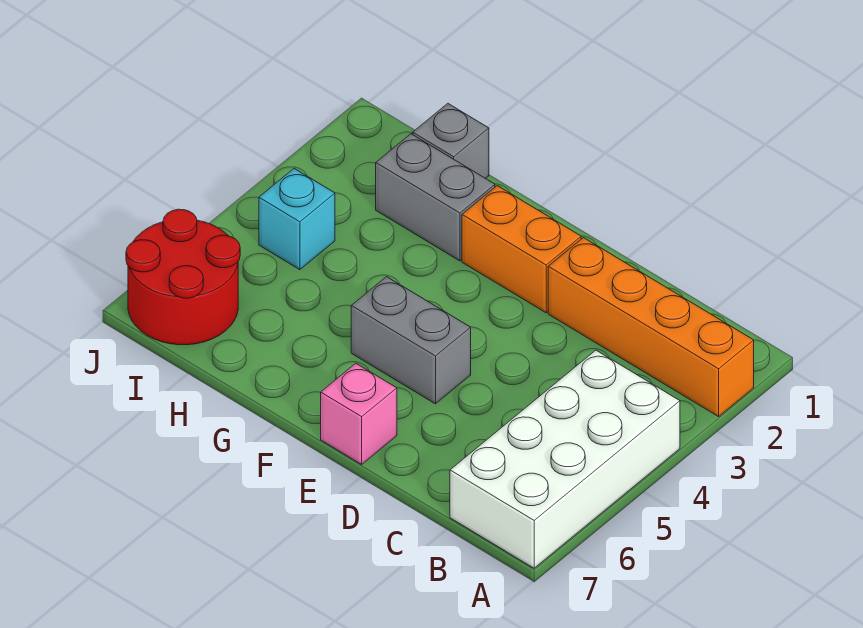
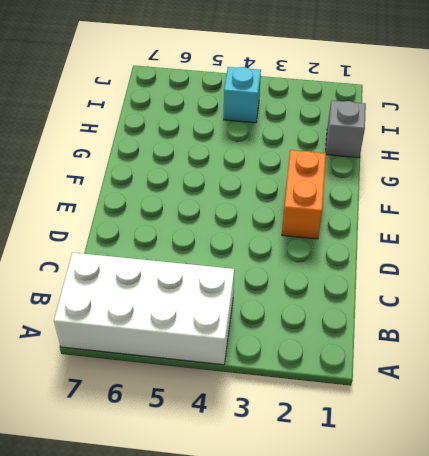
none -> orange brick A2:D2 level 1
none -> grey brick E5:F5 level 1

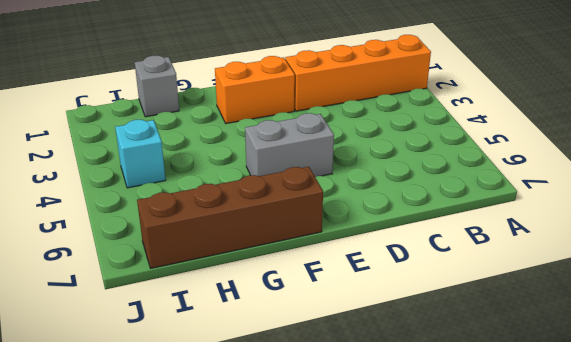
brown brick F7:I7 level 1 -> red round brick I6:J7 level 1
none -> white brick A4:B7 level 1
none -> pink brick E7 level 1

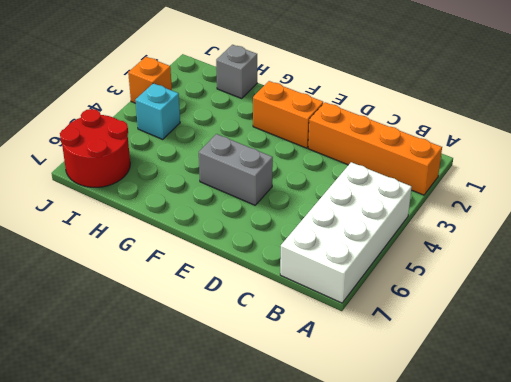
orange brick J3 level 1 -> none
none -> pink brick E7 level 1
none -> grey brick G2:H2 level 1

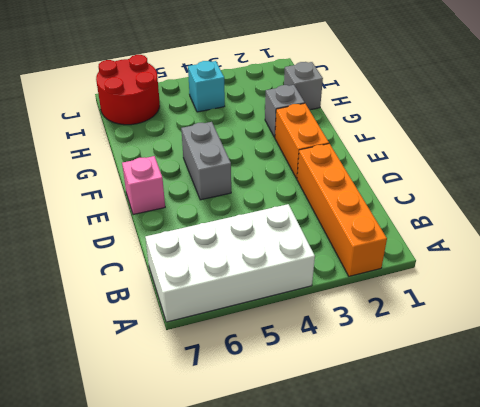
grey brick G2 level 1 -> grey brick G2:H2 level 1

